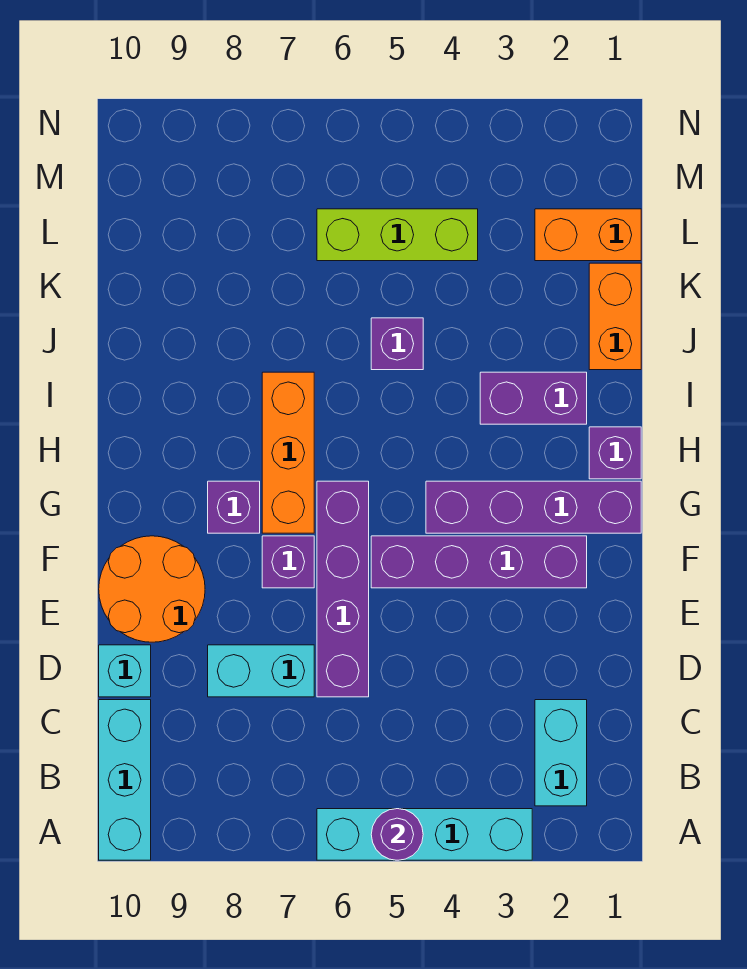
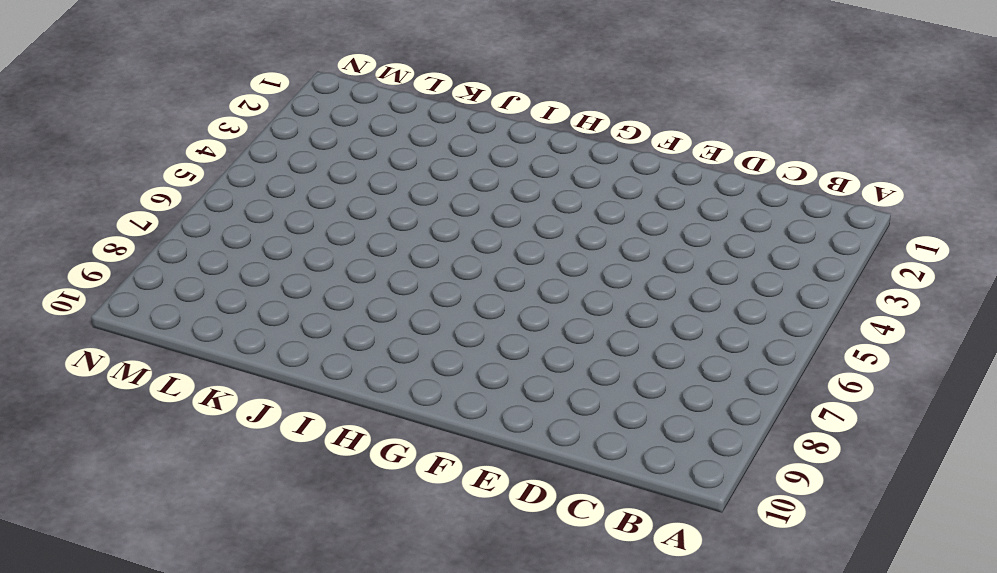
none -> cyan brick A3:A6 level 1
none -> cyan brick A10:C10 level 1
none -> cyan brick B2:C2 level 1

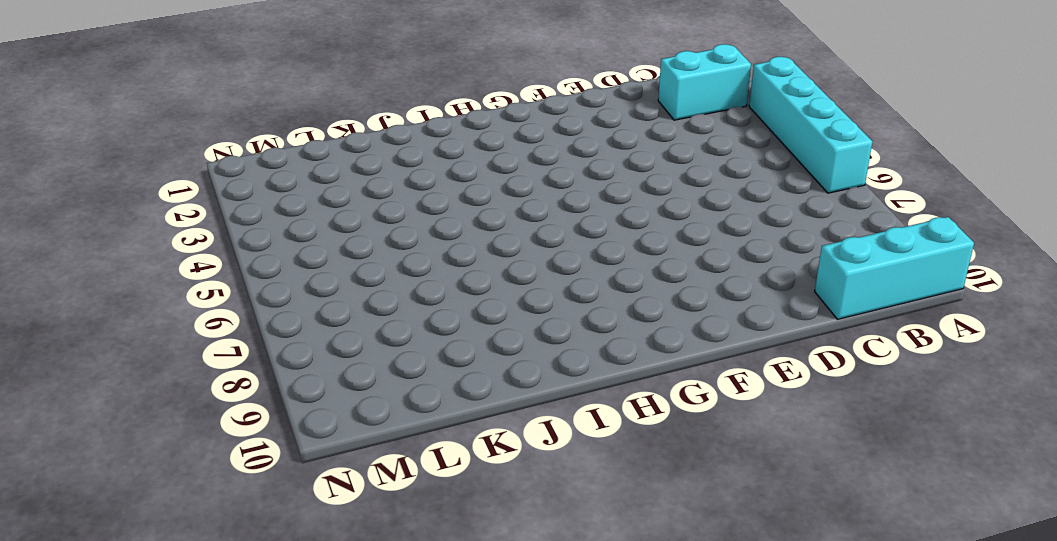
none -> purple brick D6:G6 level 1
none -> cyan brick D7:D8 level 1
none -> cyan brick D10 level 1

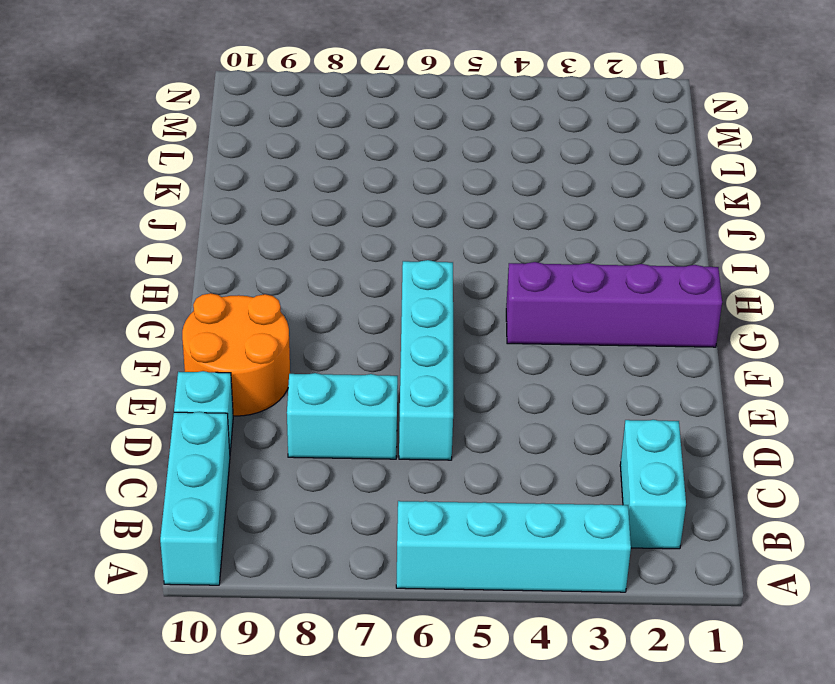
cyan brick D6:G6 level 1 -> purple brick D6:G6 level 1
none -> purple brick F2:F5 level 1
none -> purple brick F7 level 1
none -> orange brick G7:I7 level 1

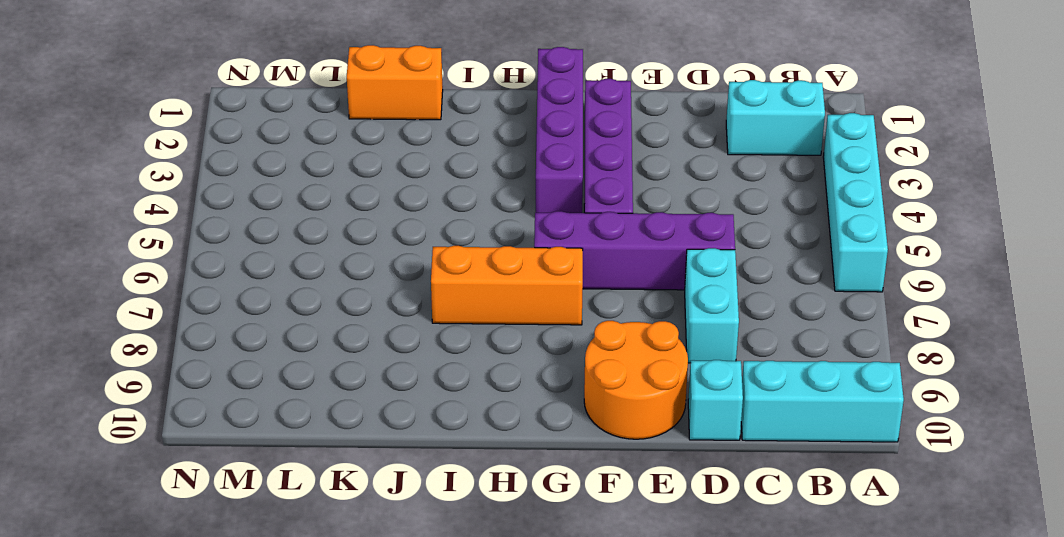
none -> purple brick F7 level 1
none -> purple brick G8 level 1
none -> purple brick H1 level 1

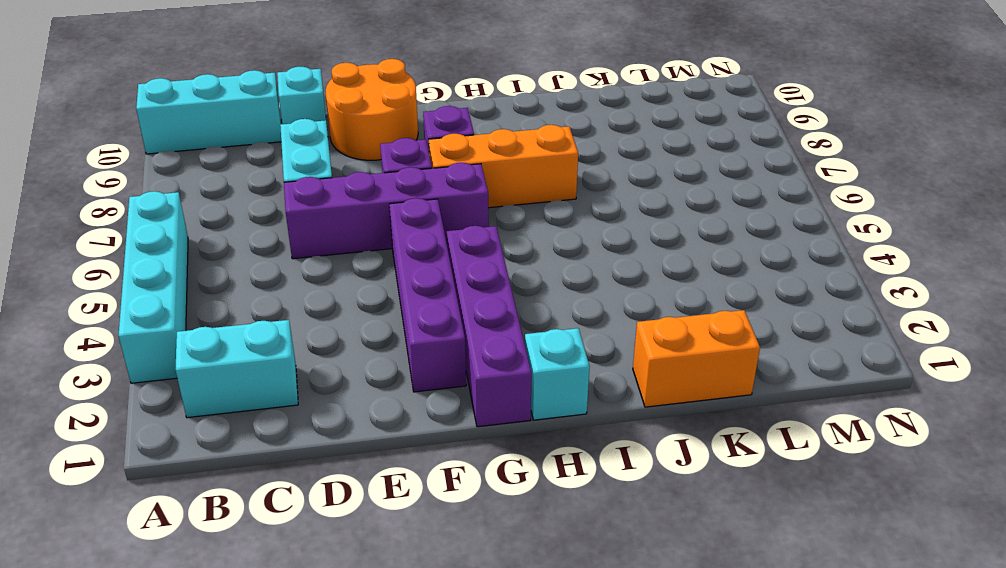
cyan brick H1 level 1 -> purple brick H1 level 1
none -> purple brick I2:I3 level 1
none -> purple brick J5 level 1
none -> orange brick L1:L2 level 1

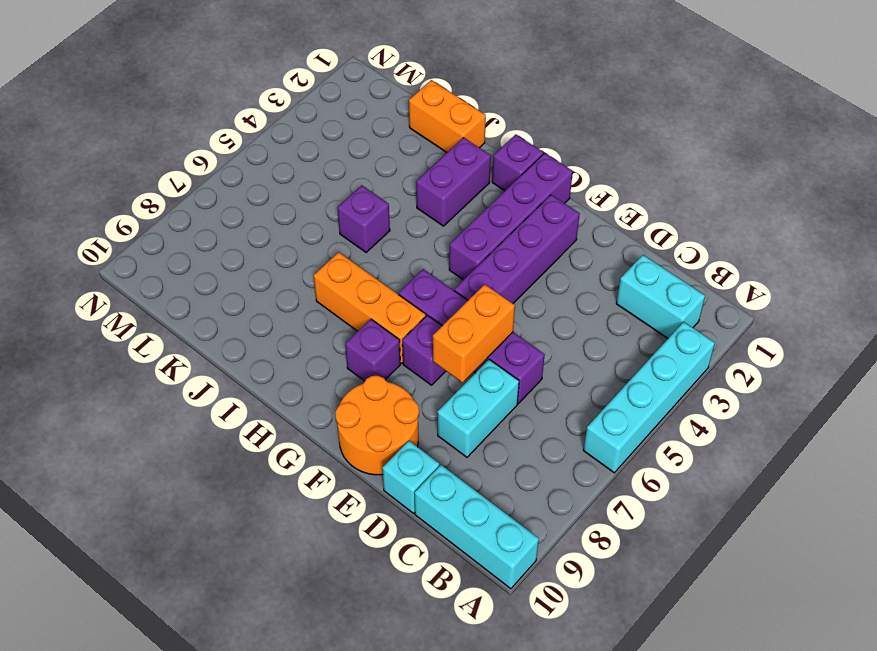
orange brick E6:E7 level 2 -> orange brick L1:L2 level 1
none -> lime brick L4:L6 level 1
none -> purple round brick A5 level 2

